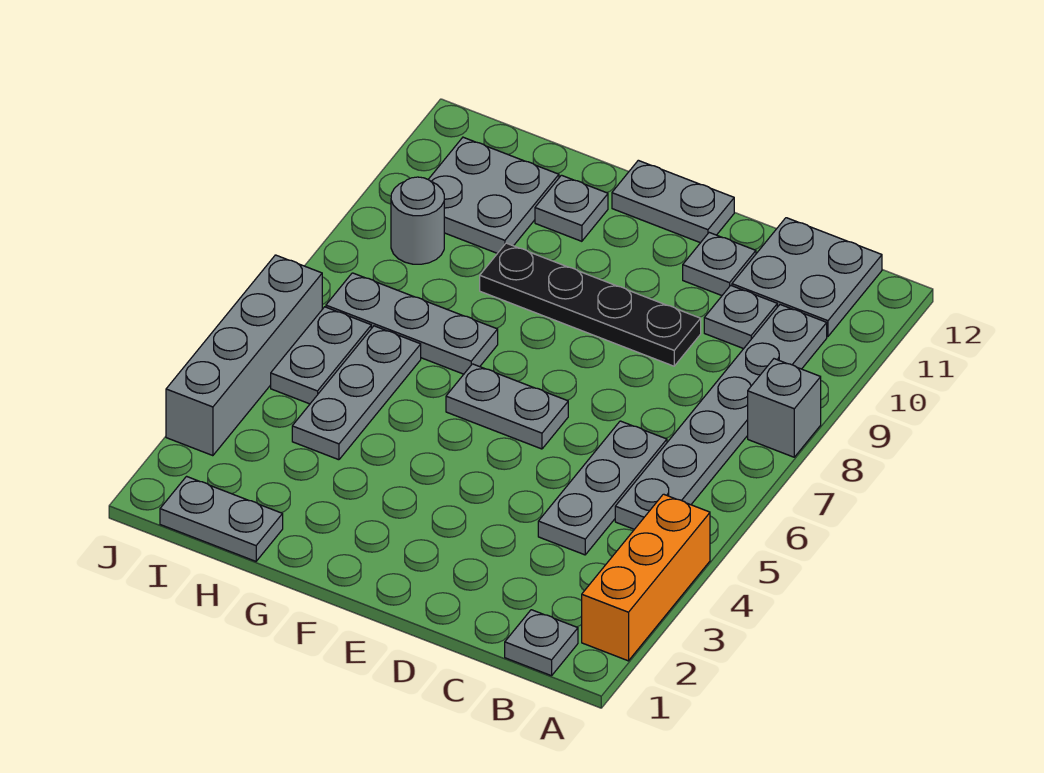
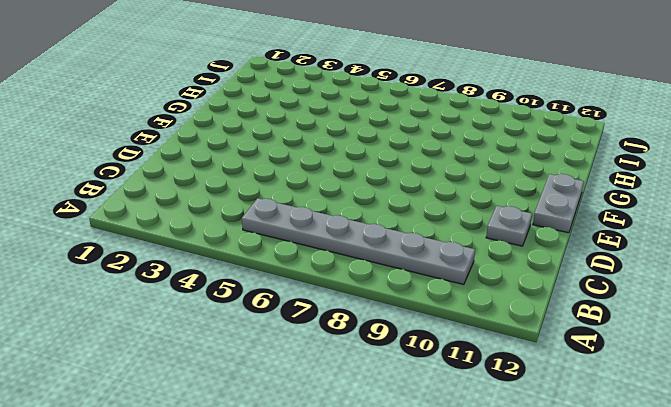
none -> orange brick A2:A4 level 1
none -> grey brick A8 level 1
none -> grey plate B1 level 1

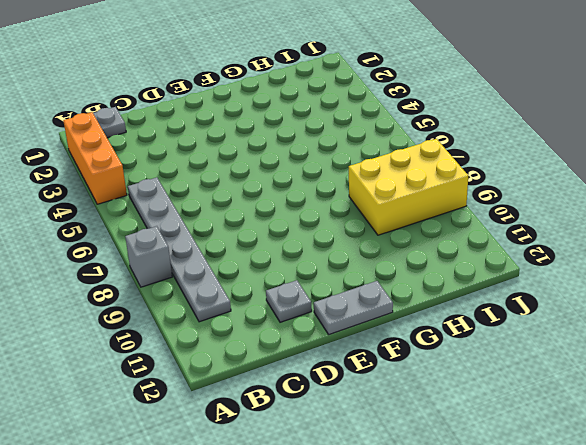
yellow brick H8:J9 level 1 -> grey round brick I9 level 1
none -> grey plate B11:C12 level 1
none -> grey plate C4:C6 level 1
none -> grey plate C10 level 1

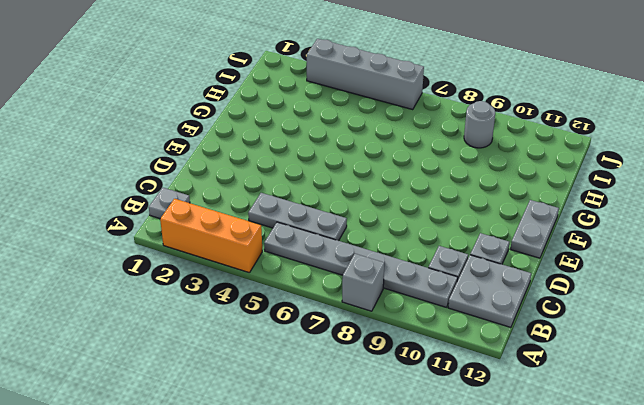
none -> black plate D9:G9 level 1
none -> grey plate E6:F6 level 1
none -> grey plate G7:I7 level 1

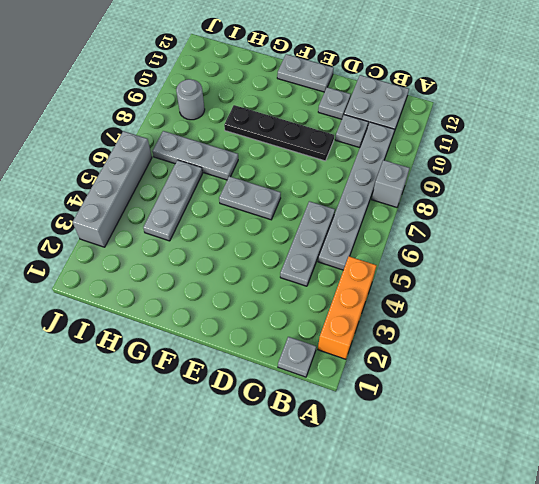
none -> grey plate G11 level 1
none -> grey plate H1:I1 level 1
none -> grey plate H10:I11 level 1

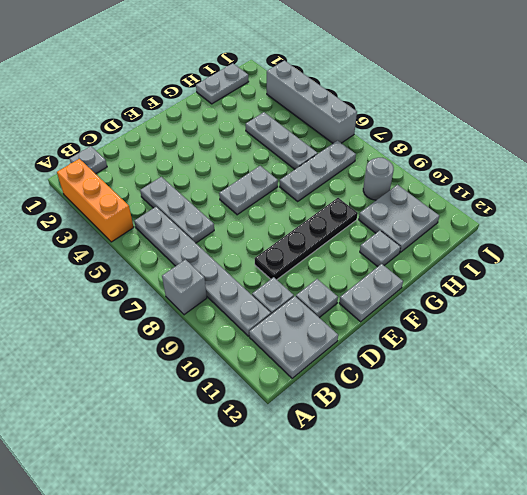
none -> grey plate I5:I6 level 1

